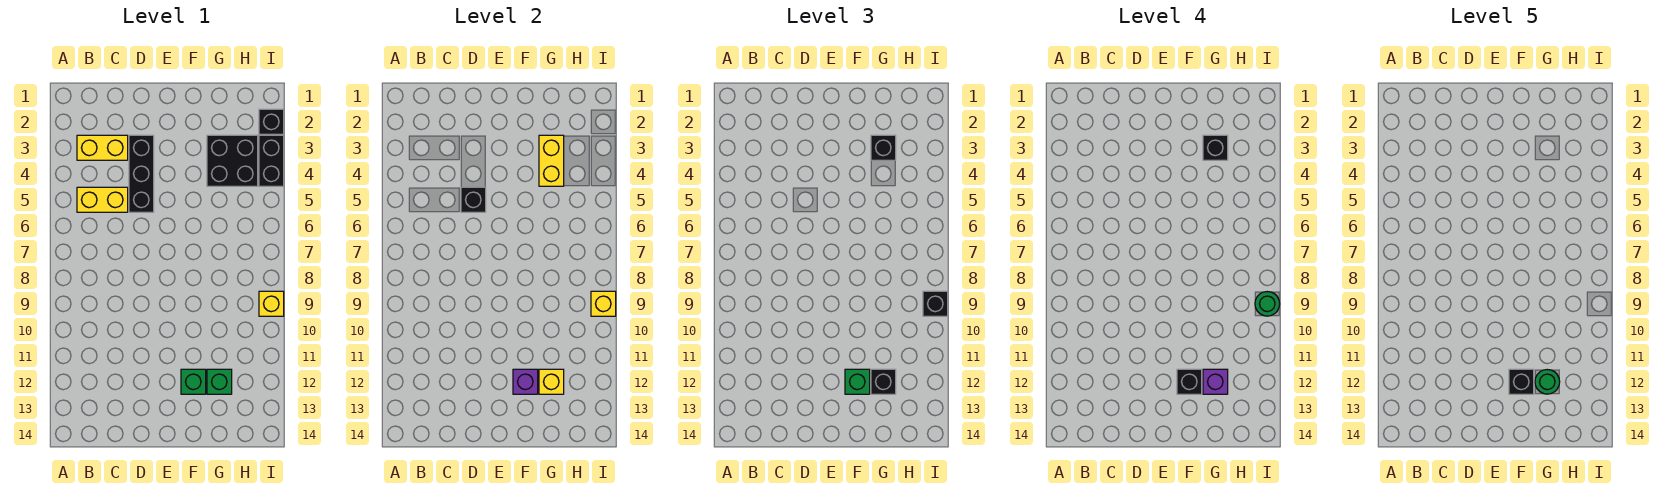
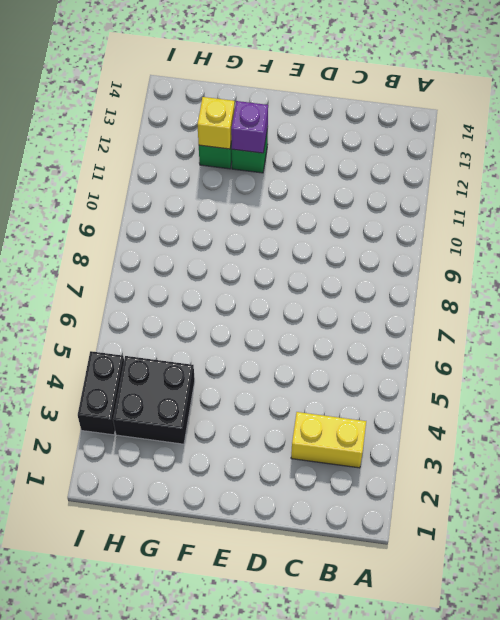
none -> yellow brick B5:C5 level 1
none -> black brick D3:D5 level 1
none -> black brick I2 level 1

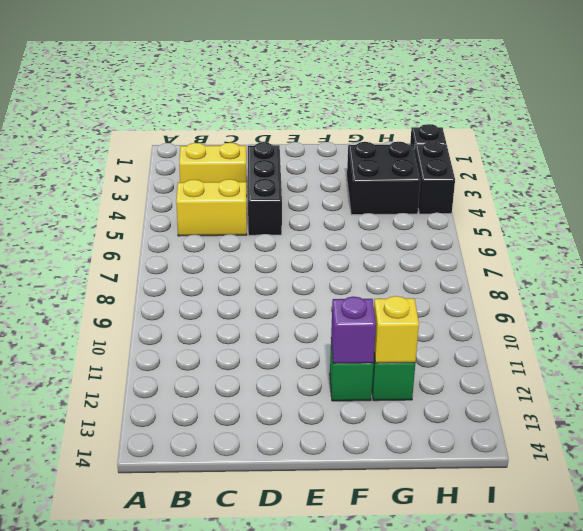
none -> yellow brick I9 level 1
none -> black brick D5 level 2
none -> yellow brick G3:G4 level 2

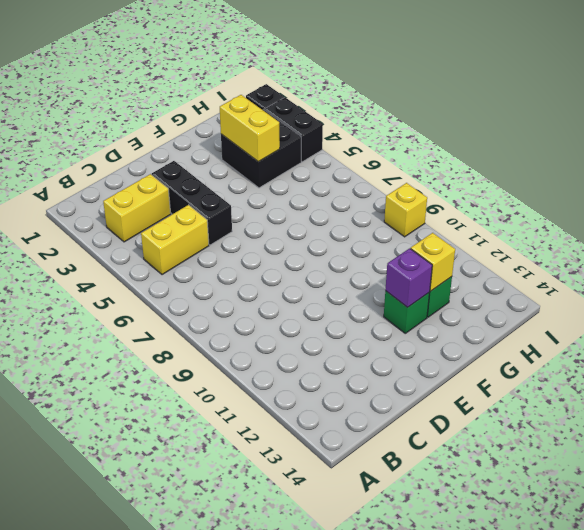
none -> black brick D5 level 2
none -> yellow brick I9 level 2
none -> green brick F12 level 3

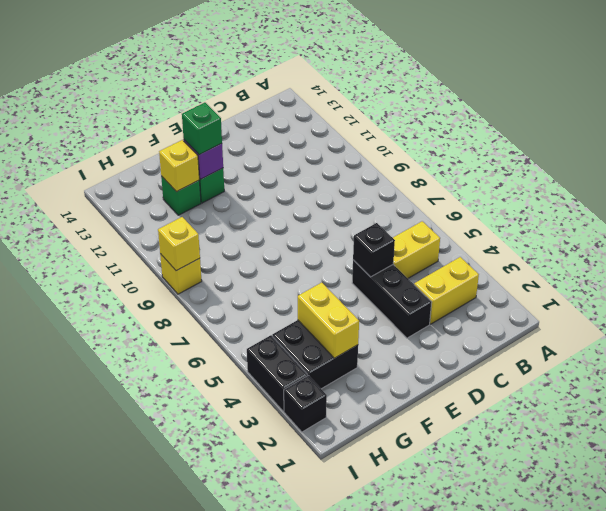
none -> black brick G3 level 3
none -> black brick G12 level 3
none -> black brick I9 level 3

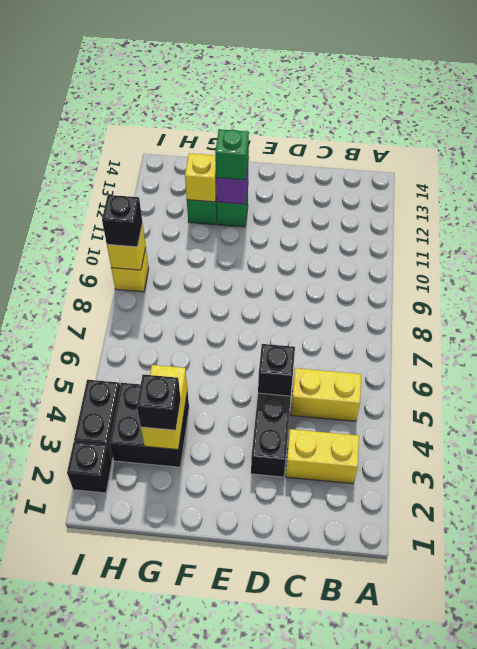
none -> black brick G12 level 3
none -> black brick F12 level 4
none -> black brick G3 level 4

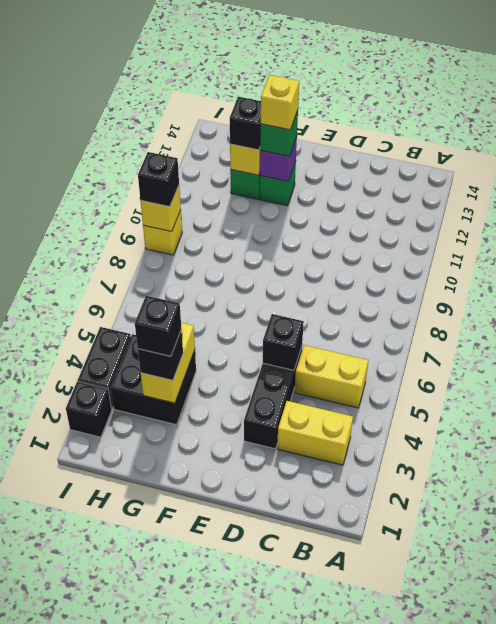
yellow brick F12 level 4 -> black brick F12 level 4
none -> purple brick G12 level 4
none -> green round brick I9 level 4
none -> black brick F12 level 5

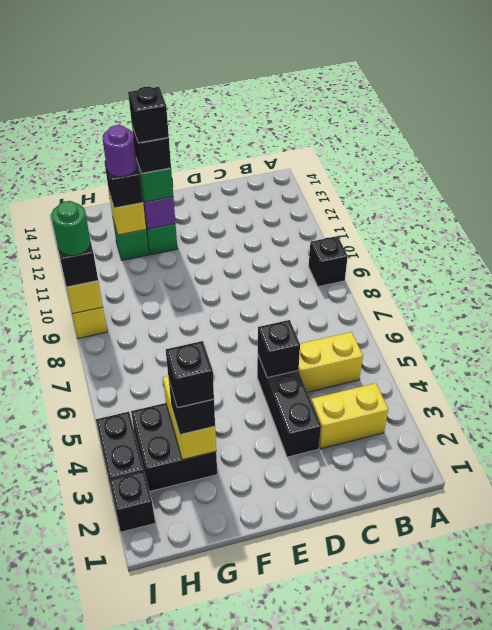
black brick A9 level 1 -> none
purple round brick G12 level 4 -> purple brick G12 level 4
none -> green round brick G12 level 5

